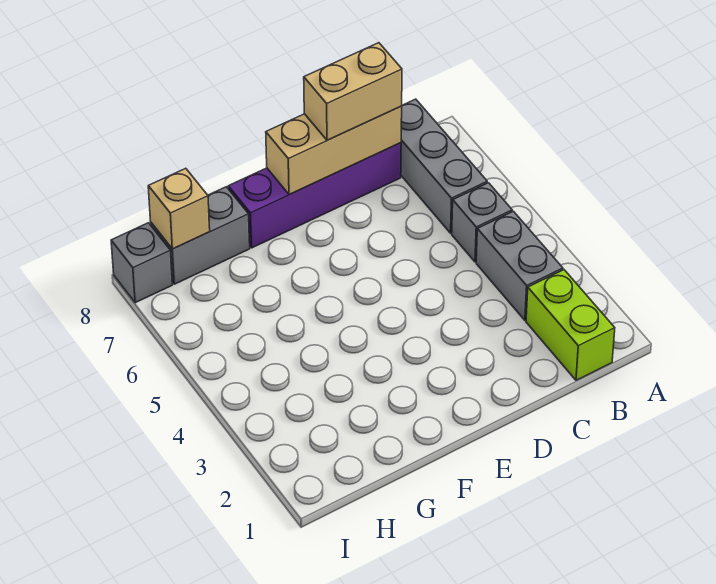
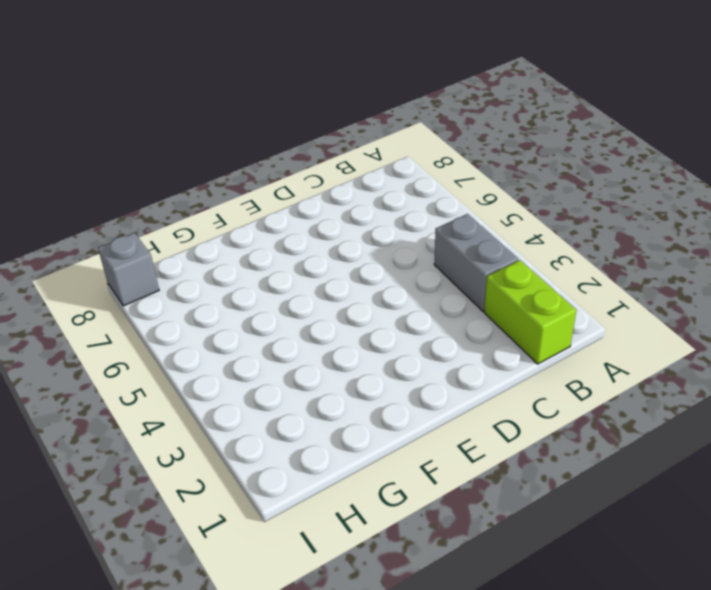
none -> grey brick B5 level 1
none -> grey brick B6:B8 level 1

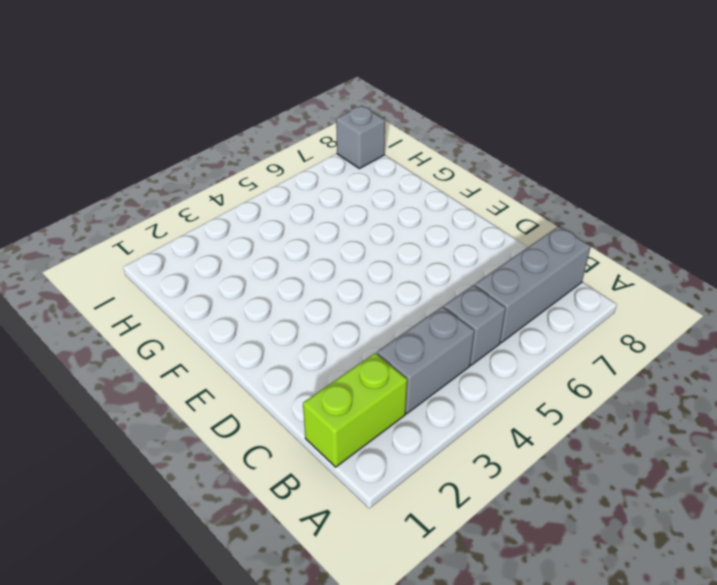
none -> purple brick C8:F8 level 1
none -> grey brick G8:H8 level 1

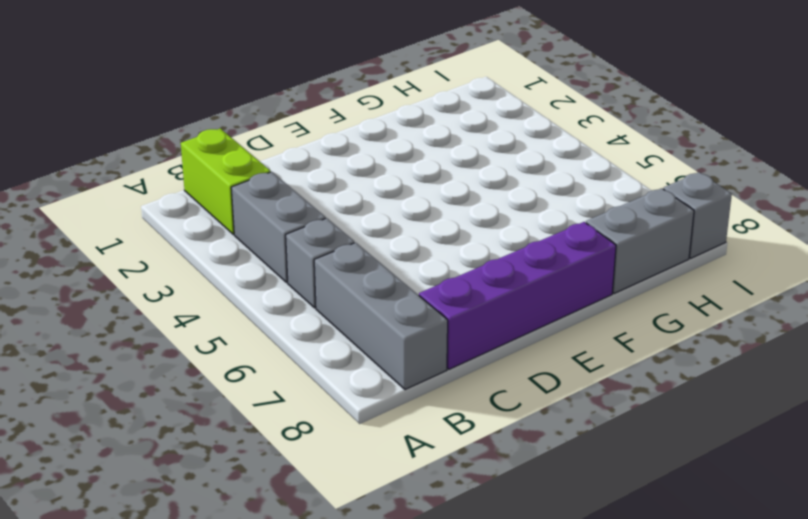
none -> tan brick C8:E8 level 2
none -> tan brick H8 level 2

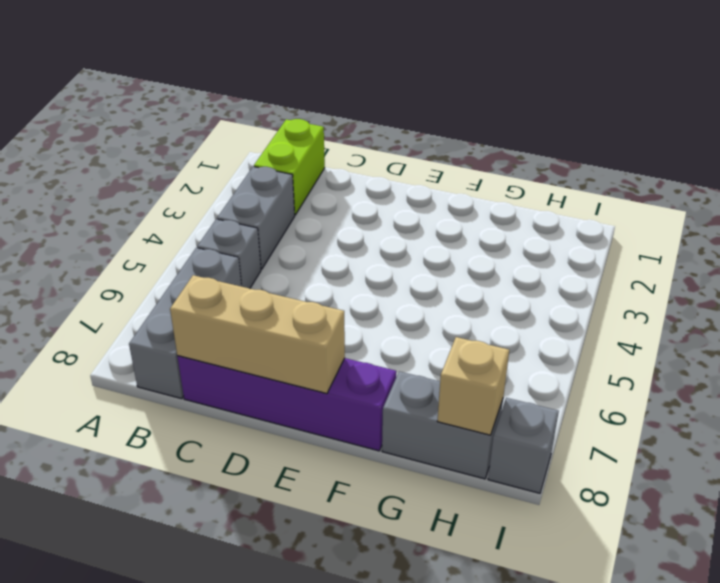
none -> tan brick C8:D8 level 3

